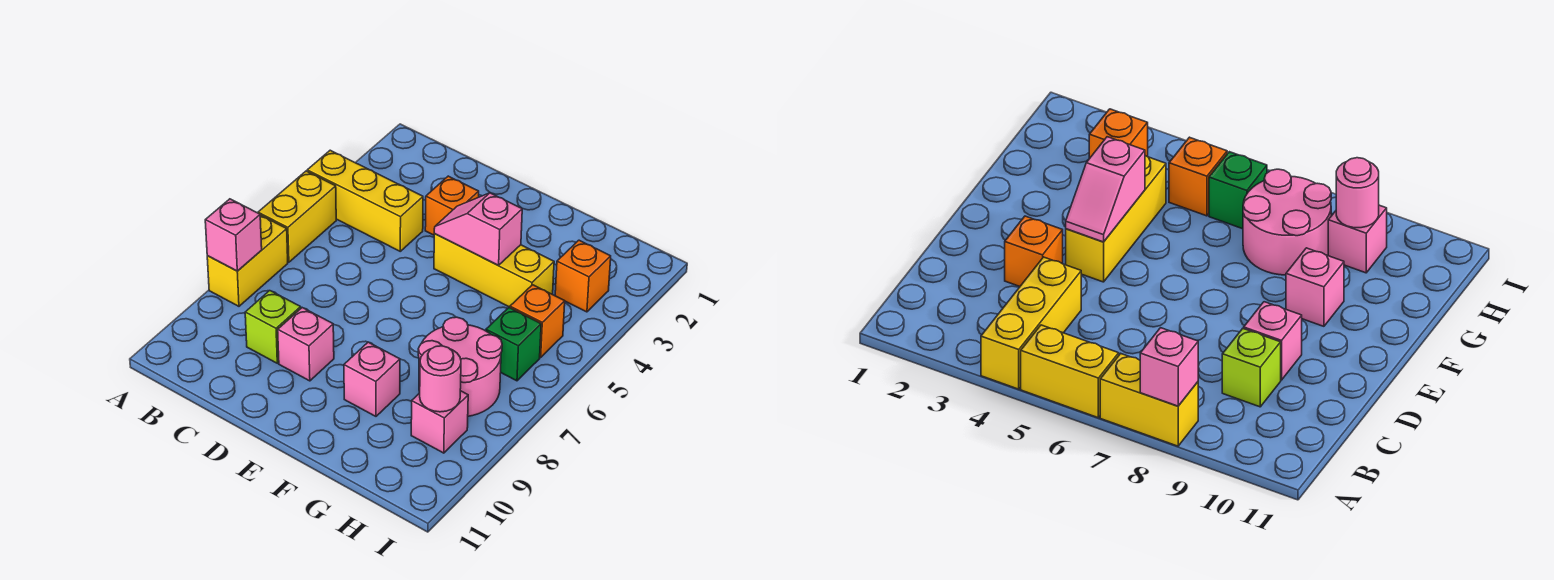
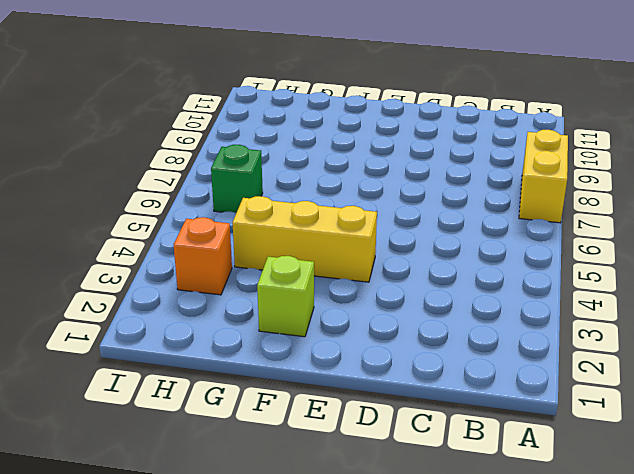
lime brick F2 level 1 -> lime brick C9 level 1
none -> yellow brick A4:C4 level 1
none -> yellow brick A5:A6 level 1
none -> orange brick D3 level 1

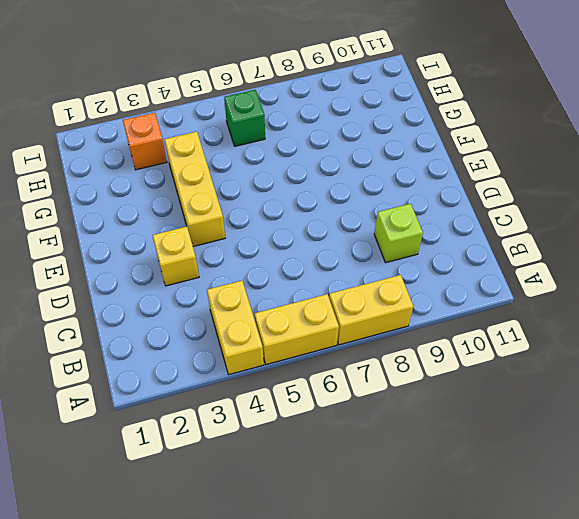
yellow brick A4:B4 level 1 -> yellow brick A4:C4 level 1
yellow brick D3 level 1 -> orange brick D3 level 1
none -> pink brick D9 level 1
none -> pink brick F9 level 1
none -> pink round brick G7:H8 level 1

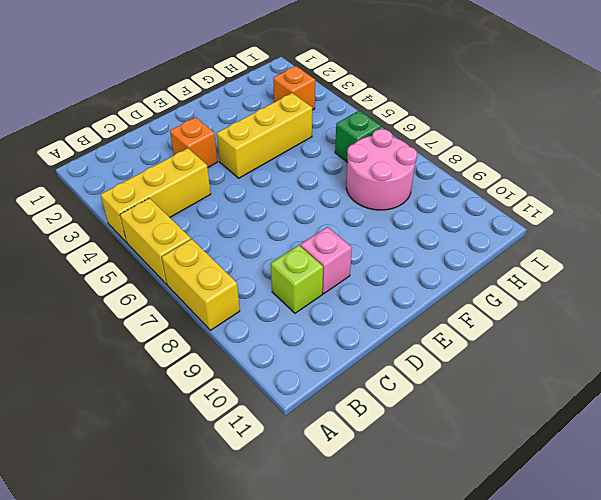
none -> pink brick F9 level 1
none -> orange brick H5 level 1
none -> pink brick H9 level 1

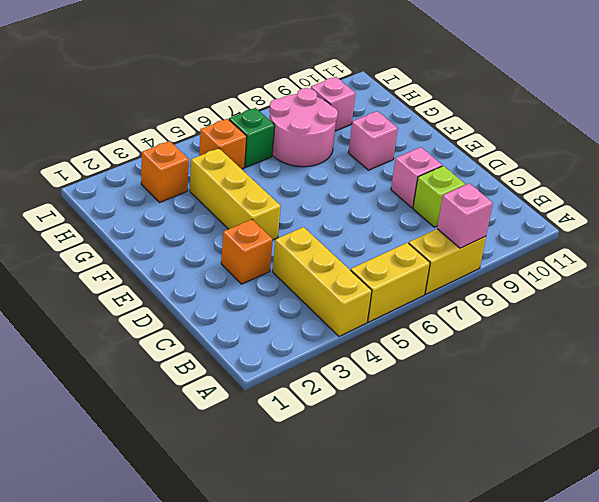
none -> pink slope E4:F4 level 2 top F
none -> pink round brick H9 level 2

